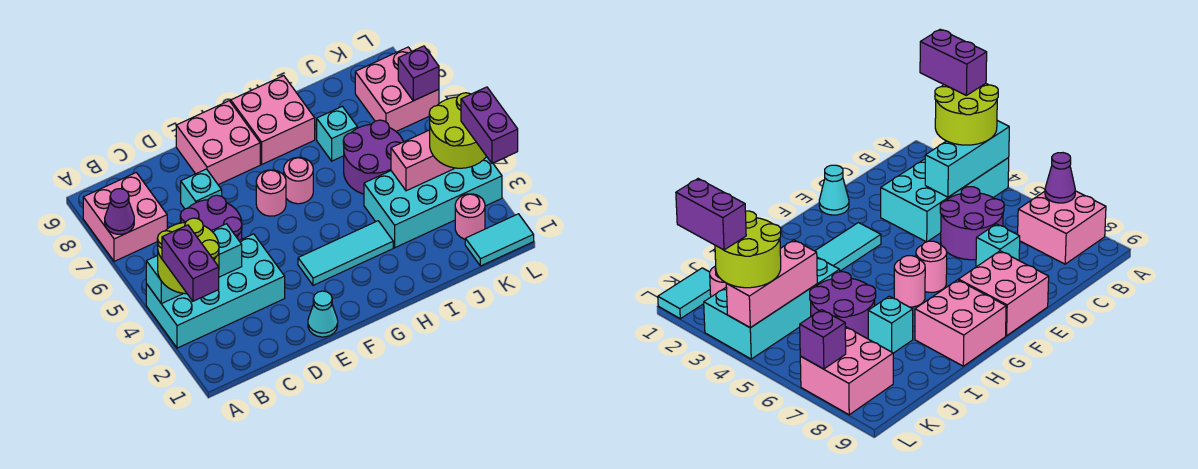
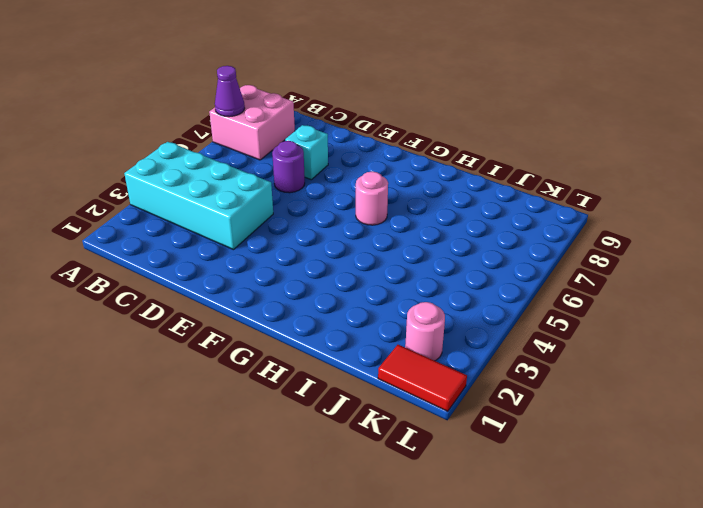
purple round brick D6 level 1 -> purple round brick C5:D6 level 1
red tile K1:L1 level 1 -> cyan tile K1:L1 level 1
none -> cyan cone E1 level 1
none -> pink brick E8:F9 level 1
none -> cyan tile F3:H3 level 1

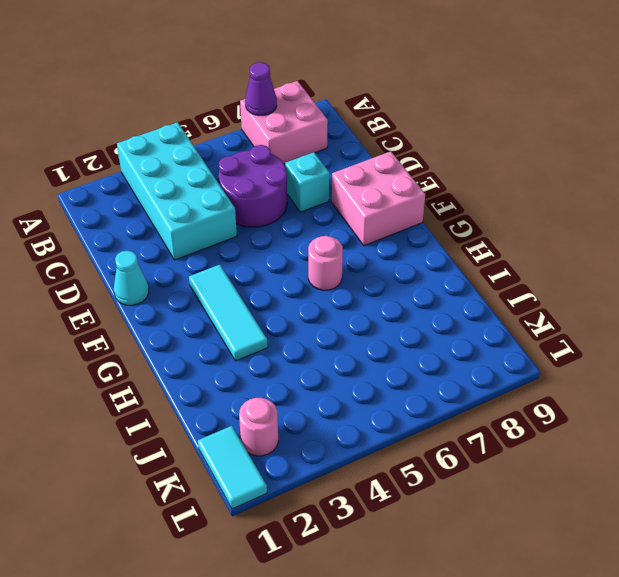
none -> pink round brick F6 level 1
none -> pink brick G8:H9 level 1
none -> cyan brick I3:L4 level 1

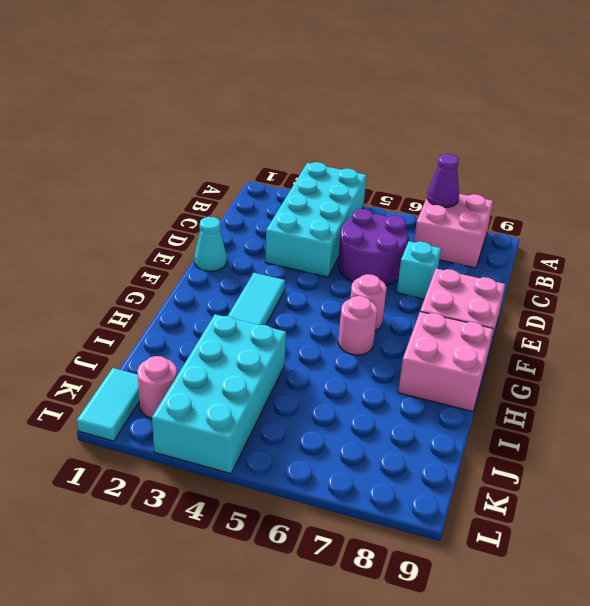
none -> purple round brick I5:J6 level 1
none -> cyan brick I7 level 1
none -> pink brick K7:L8 level 1

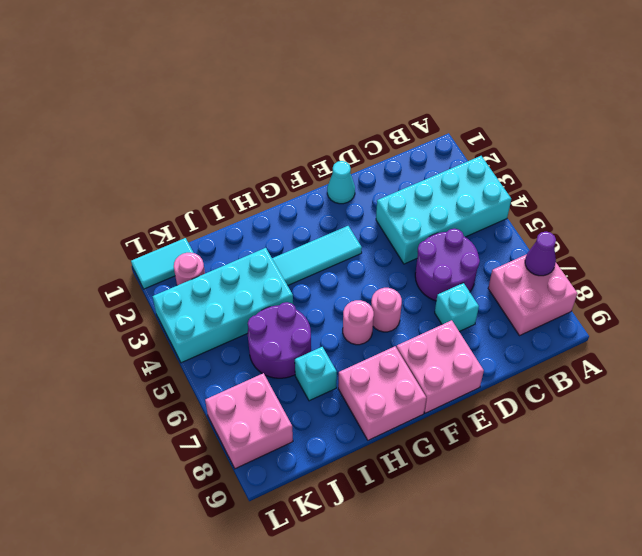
none -> cyan brick A4:C4 level 2
none -> pink brick J4:L4 level 2
none -> purple brick L7 level 2

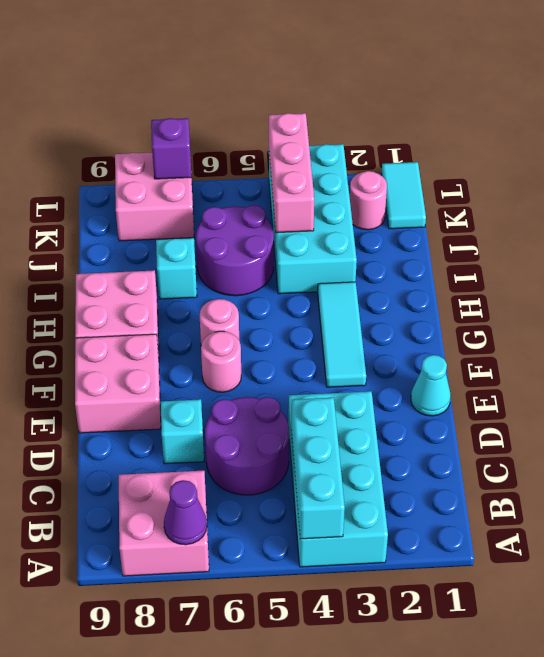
none -> lime round brick A3:B4 level 3
none -> lime round brick K3:L4 level 3
none -> purple brick A2:A3 level 4

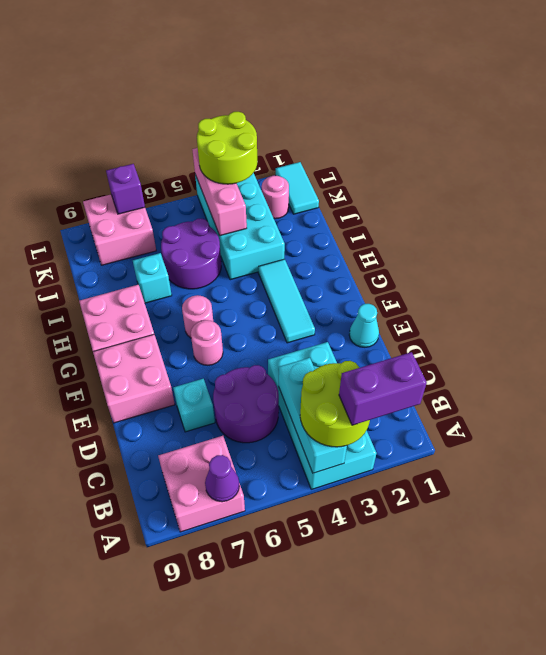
none -> purple brick L2:L3 level 4

